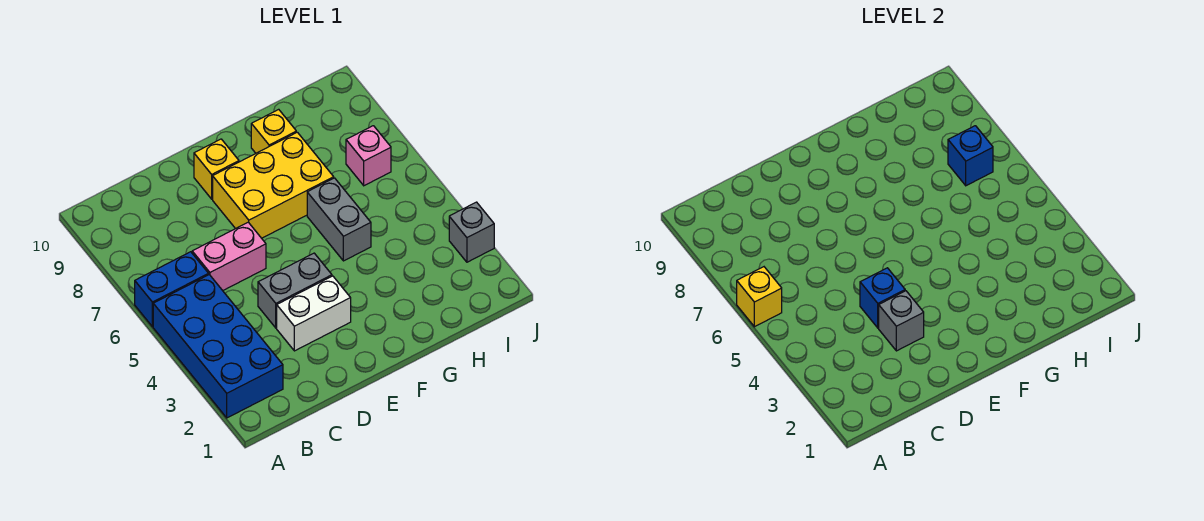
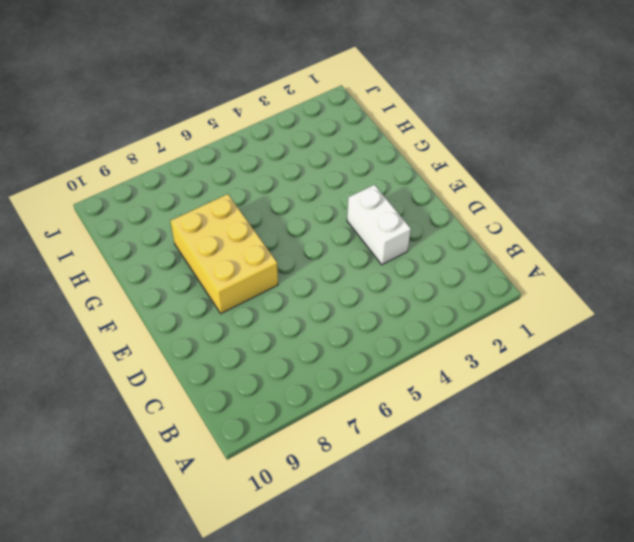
none -> blue brick A2:B5 level 1
none -> blue brick A6:B6 level 1
none -> pink brick C6:D6 level 1

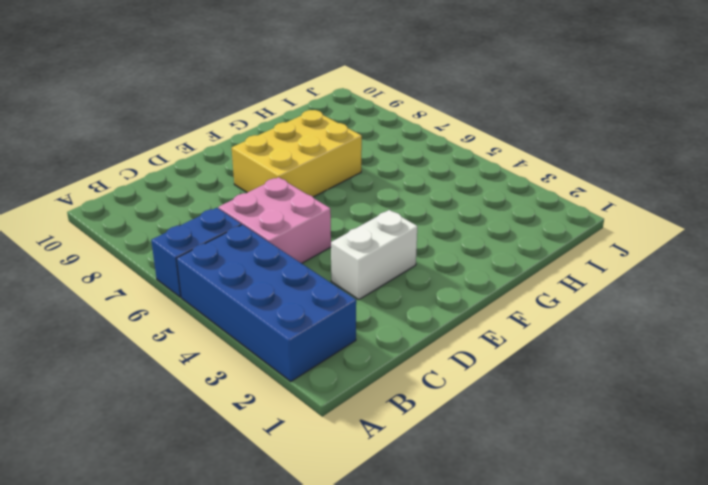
pink brick C5:D6 level 1 -> pink brick C6:D6 level 1
none -> grey brick D4:E4 level 1
none -> yellow brick E9 level 1
none -> grey brick G5:G6 level 1

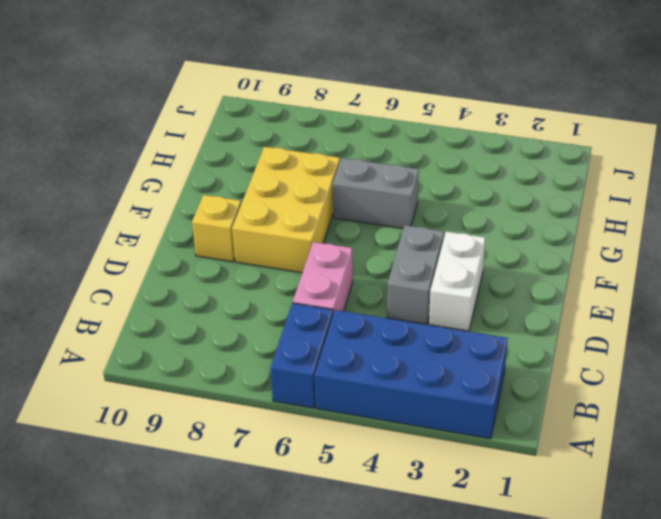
none -> yellow brick G9 level 1
none -> pink brick I7 level 1
none -> grey brick J3 level 1

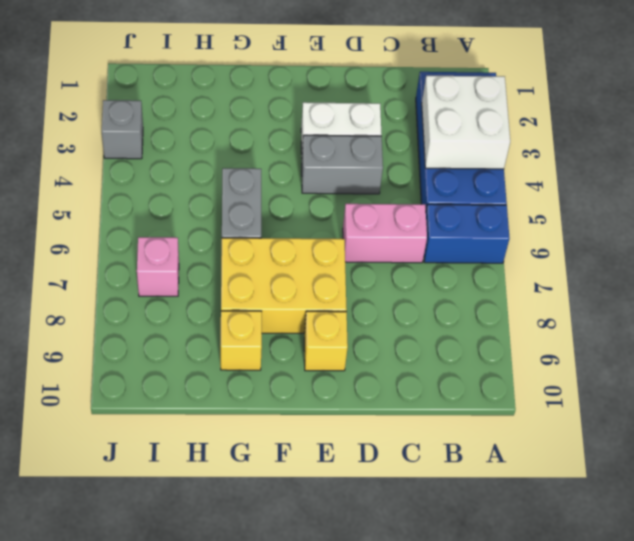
white brick A3:B4 level 2 -> none
none -> yellow brick A6 level 2
none -> grey brick D3 level 2
none -> blue brick D4 level 2

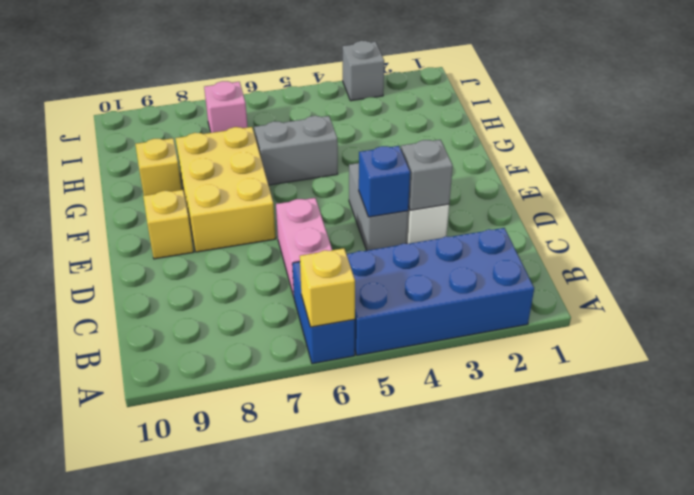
none -> blue brick I7 level 2

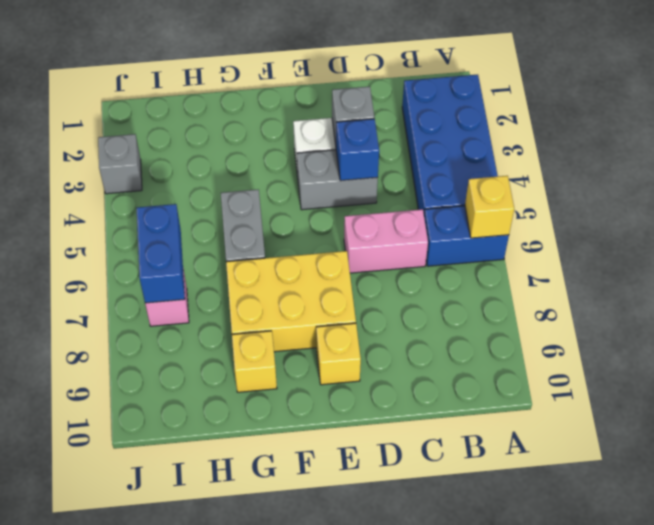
blue brick I6:I7 level 2 -> blue brick I7 level 2

